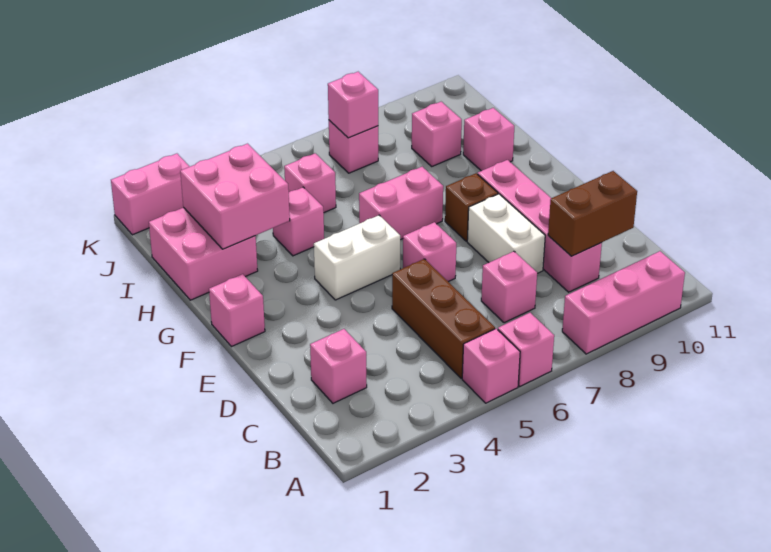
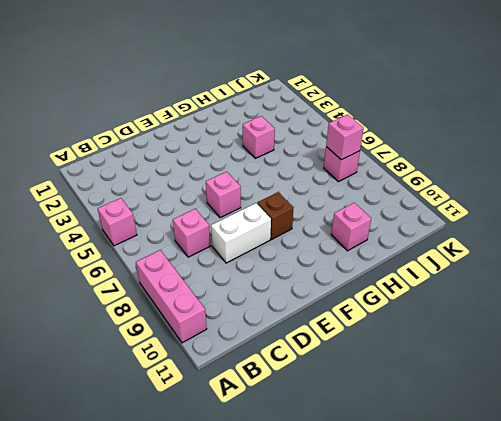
none -> pink brick A6 level 1
none -> brown brick B5:D5 level 1
none -> pink brick C2 level 1

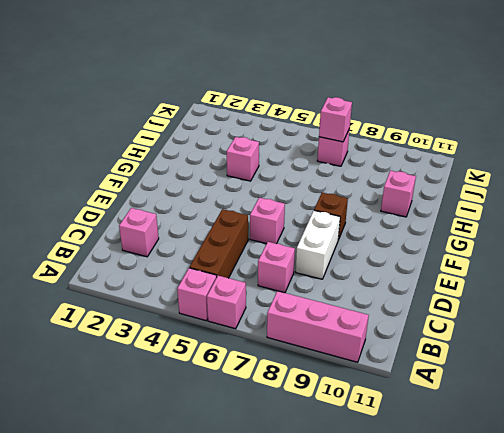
none -> pink brick C9:F9 level 1
none -> pink brick F1 level 1
none -> white brick F4:F5 level 1

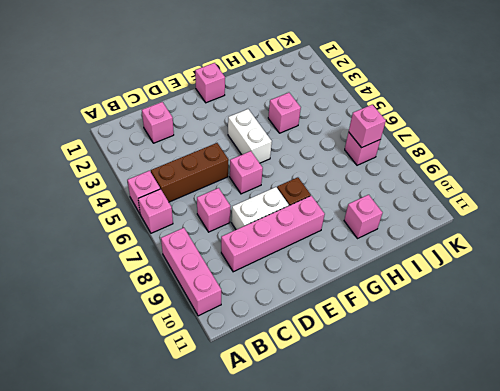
none -> pink brick G6:G7 level 1
none -> pink brick H1:I2 level 1
none -> pink brick I5 level 1

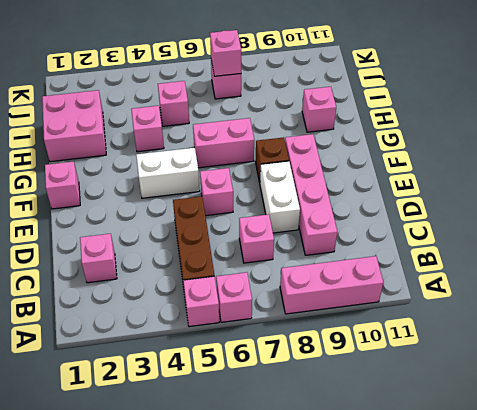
none -> pink brick I9 level 1
none -> pink brick K1:K2 level 1
none -> brown brick C9:C10 level 2

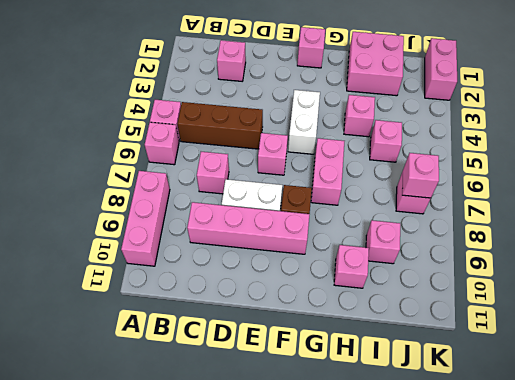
none -> brown brick C9:C10 level 2
none -> pink brick H2:I3 level 2

